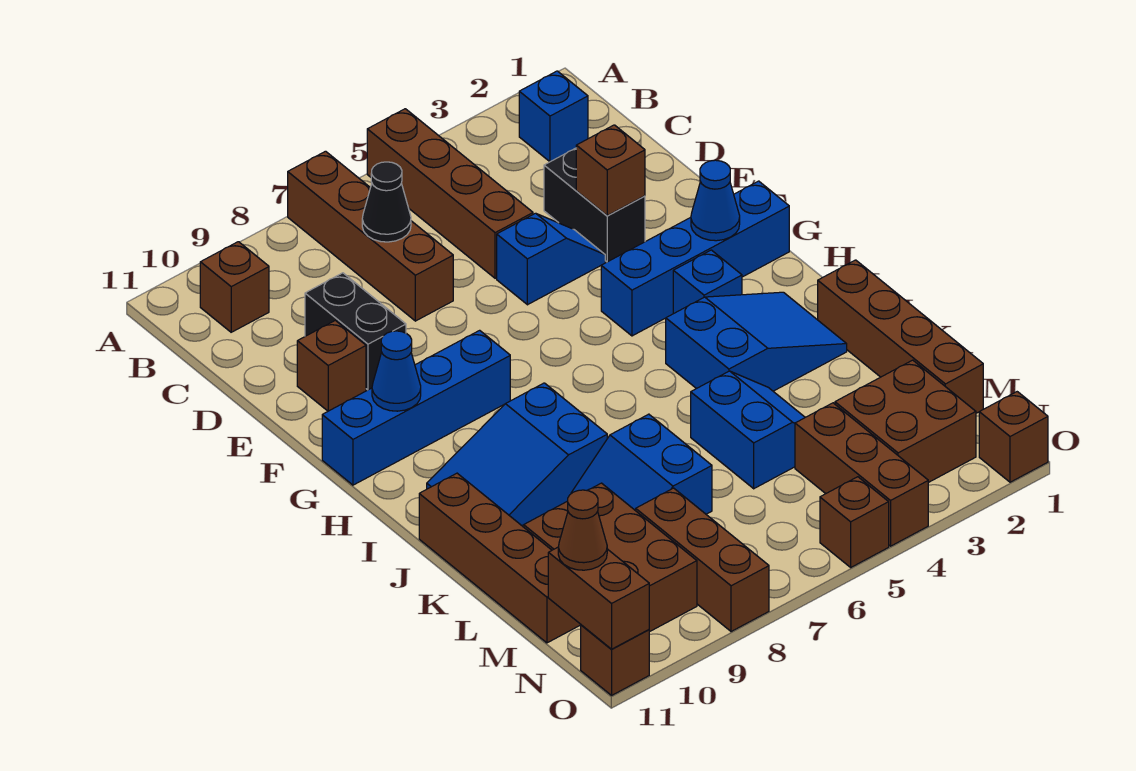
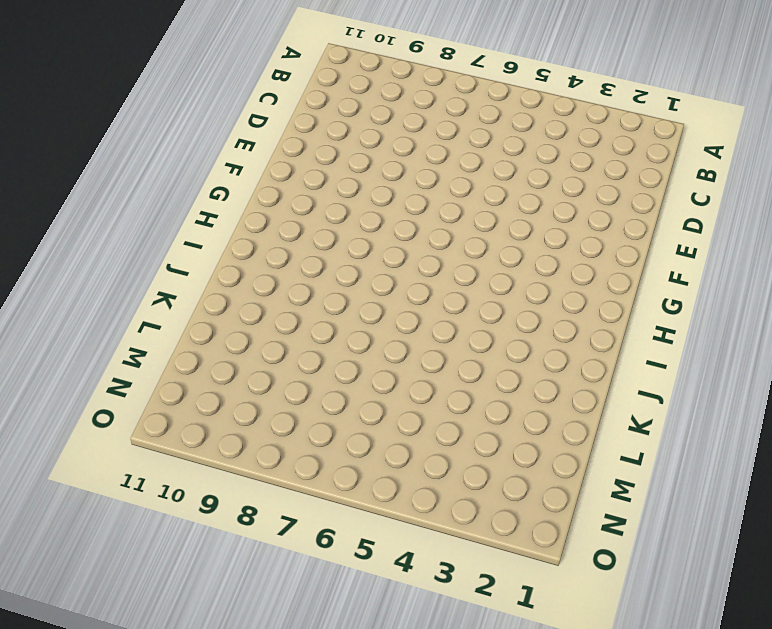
none -> brown brick A5:D5 level 1
none -> brown brick A7:D7 level 1
none -> blue brick B2 level 1
none -> brown brick B10 level 1

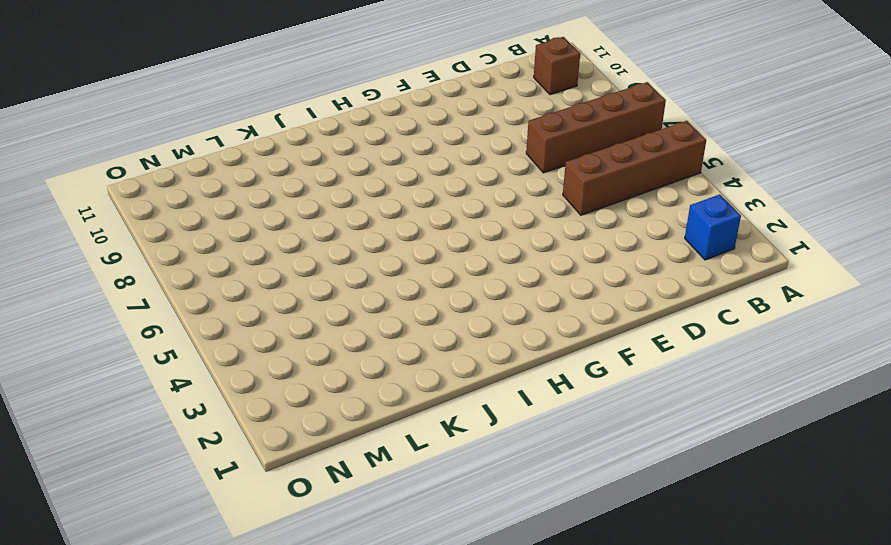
none -> black brick D3:E3 level 1
none -> black brick D9:E9 level 1
none -> blue slope E4:E5 level 1 top 5
none -> brown brick E10 level 1

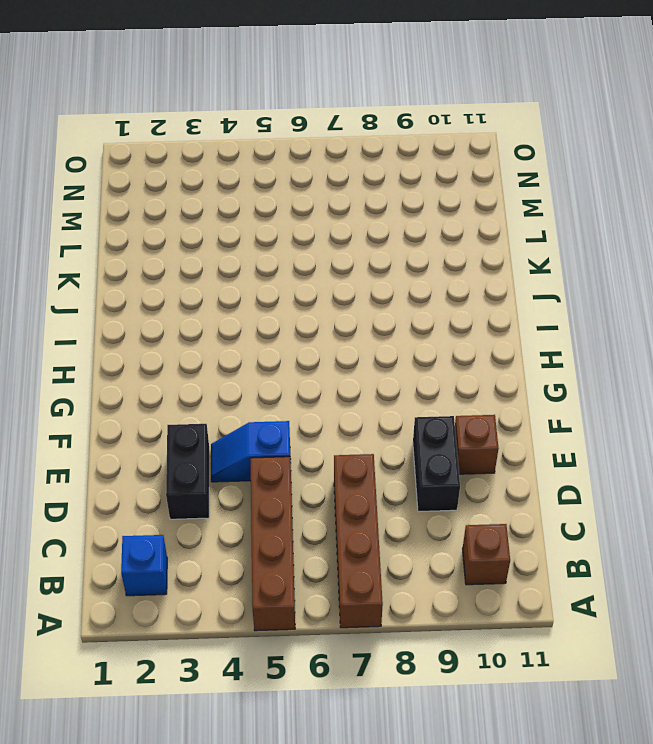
none -> blue brick G1:G4 level 1
none -> blue brick G8:G11 level 1
none -> blue brick H3 level 1
none -> blue slope I2:J4 level 1 top 4

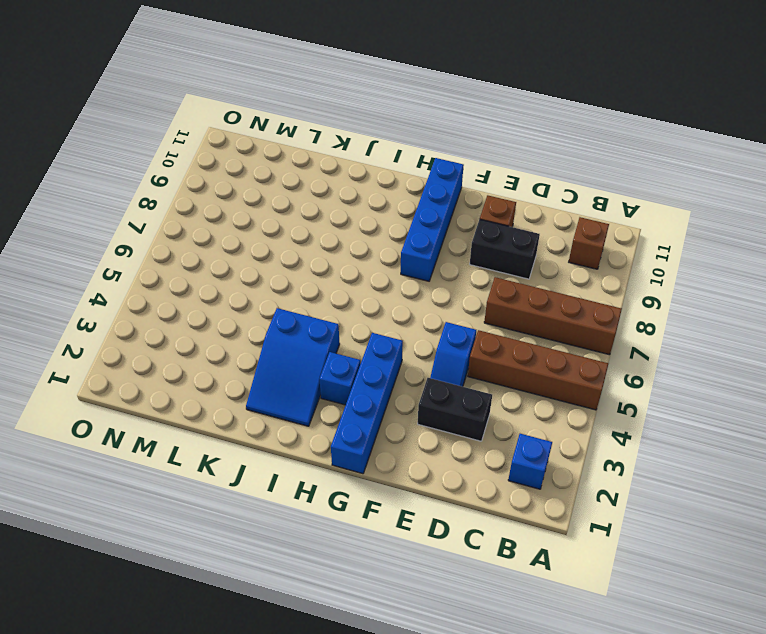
none -> blue slope I8:J10 level 1 top 8
none -> brown brick J1:M1 level 1
none -> brown brick J11:M11 level 1
none -> blue slope K4:L5 level 1 top 5

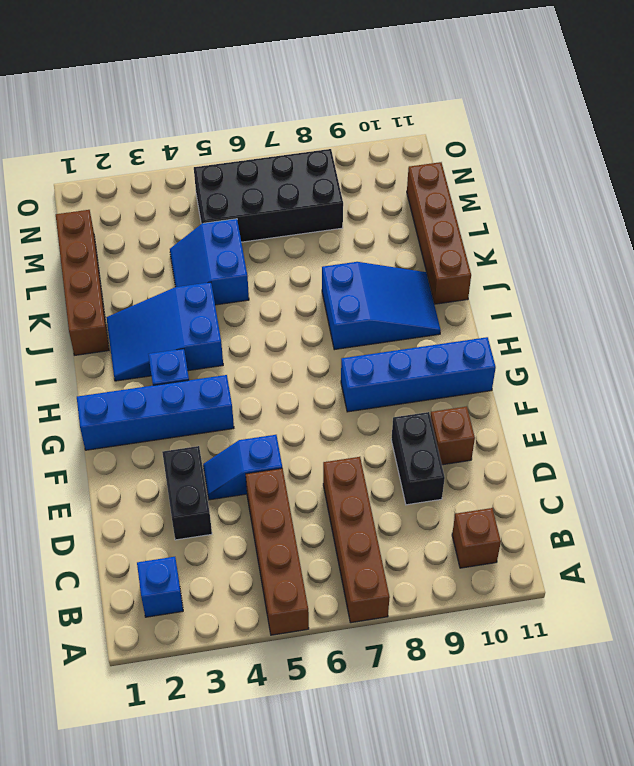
black brick M5:N8 level 1 -> brown brick M8:O8 level 1
none -> blue slope K7:L8 level 1 top 7
none -> brown brick L9:N10 level 1
none -> brown brick M2:N3 level 1
none -> brown brick M4:O4 level 1

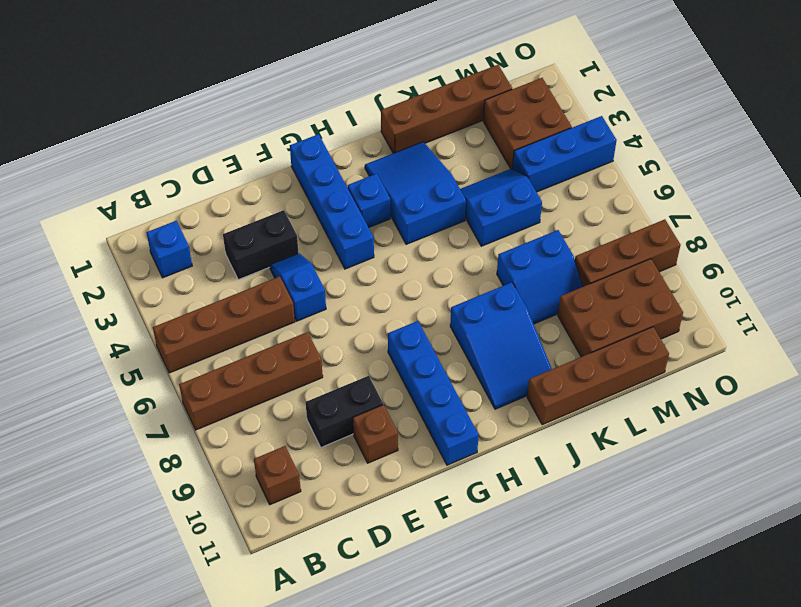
blue brick M4:O4 level 1 -> brown brick M4:O4 level 1
none -> brown brick O1 level 1
none -> brown brick O5 level 1
none -> brown brick O11 level 1
none -> black cone C7 level 2

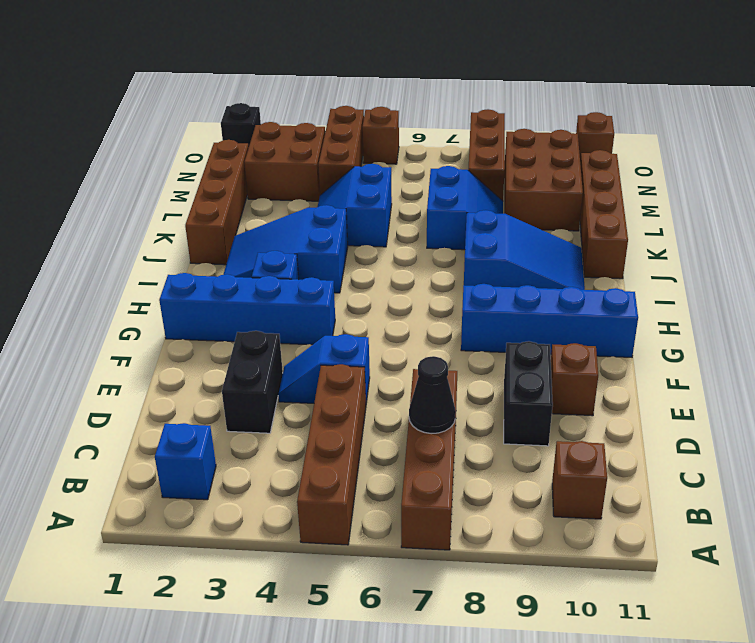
black brick O1 level 1 -> brown brick O1 level 1
none -> brown brick E3 level 2
none -> blue cone G2 level 2
none -> blue cone G10 level 2
none -> brown brick N11:O11 level 2

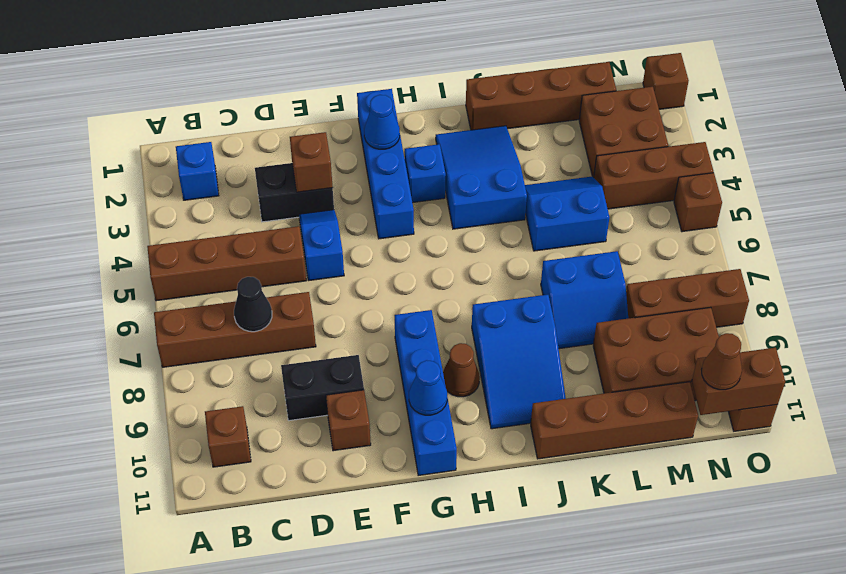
brown cone H9 level 1 -> none

